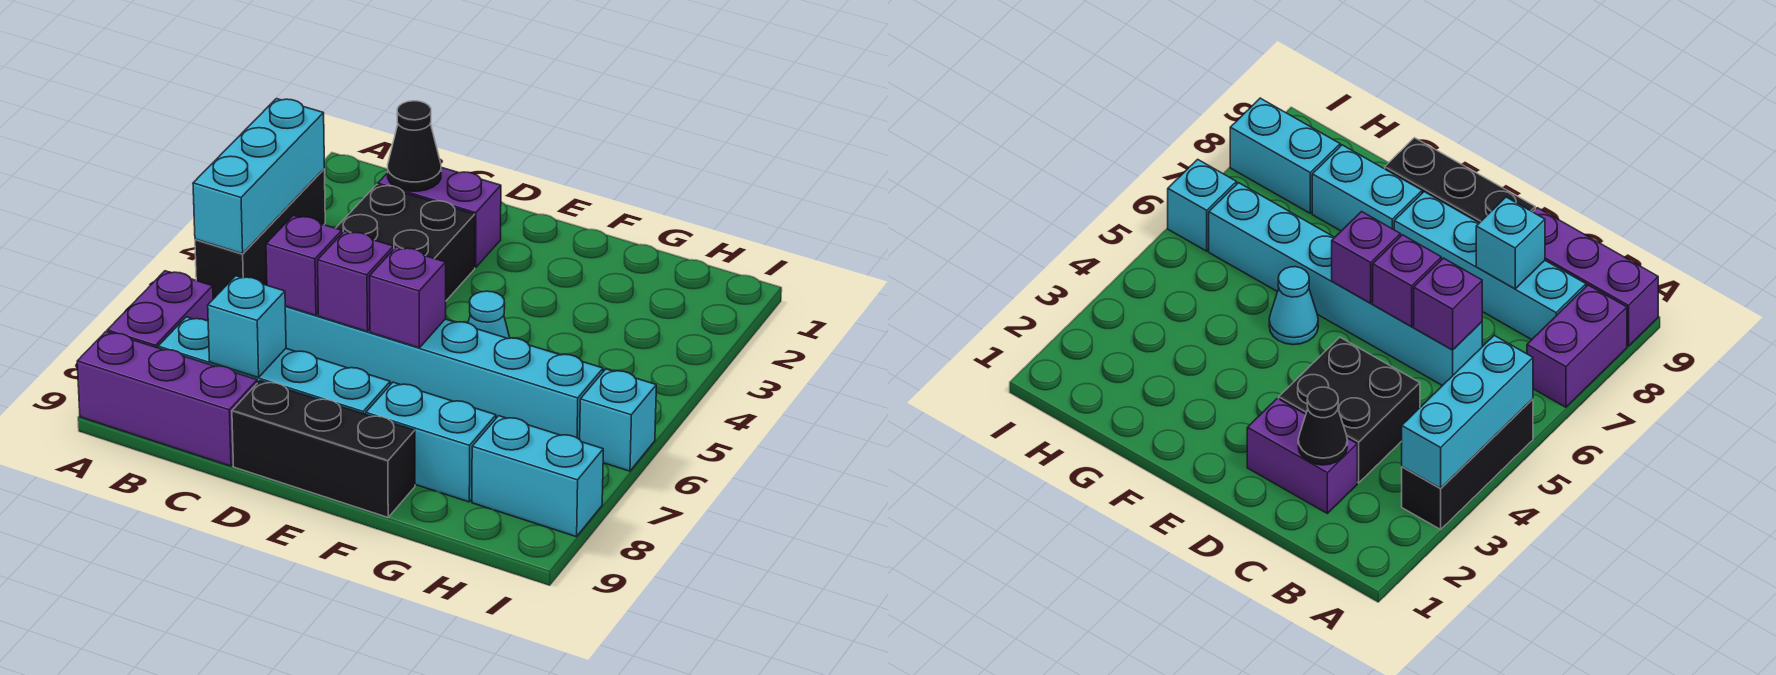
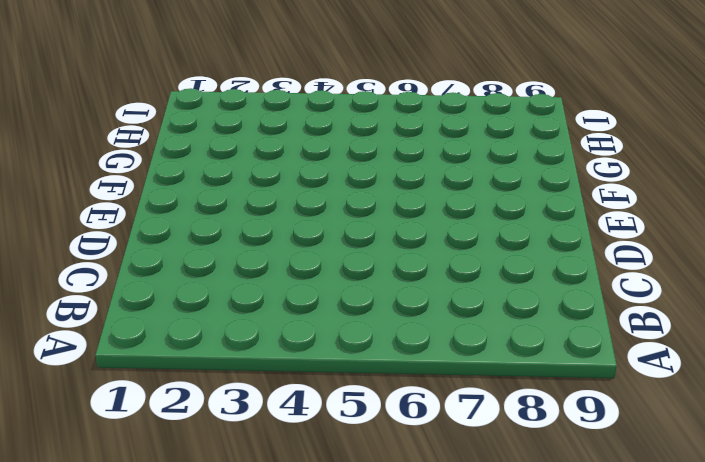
none -> black brick A3:A5 level 1
none -> purple brick A7:A8 level 1
none -> purple brick A9:C9 level 1

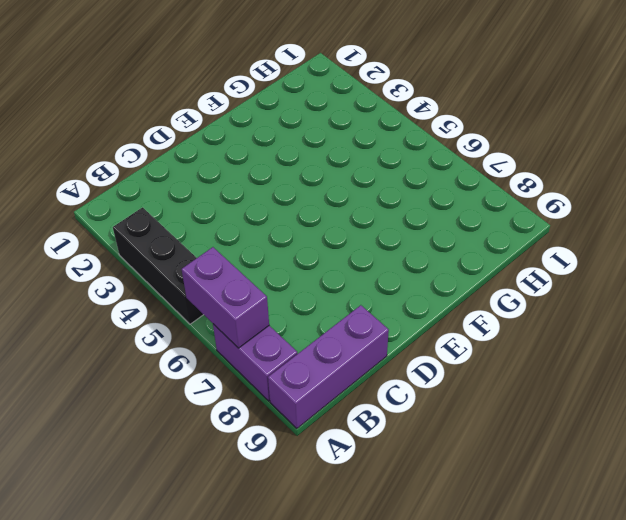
purple brick A6:A7 level 2 -> purple brick C2:D2 level 1
none -> cyan brick B8:E8 level 1
none -> black brick C3:D4 level 1
none -> cyan brick C6:H6 level 1

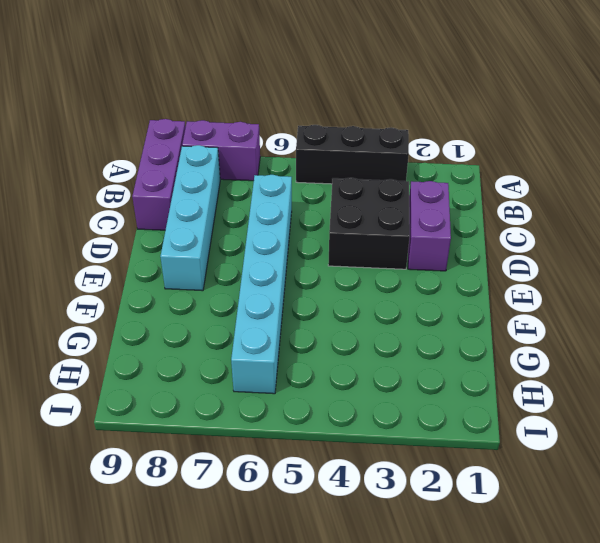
none -> black brick D9:F9 level 1
none -> cyan cone F5 level 1
none -> cyan brick F8:G8 level 1

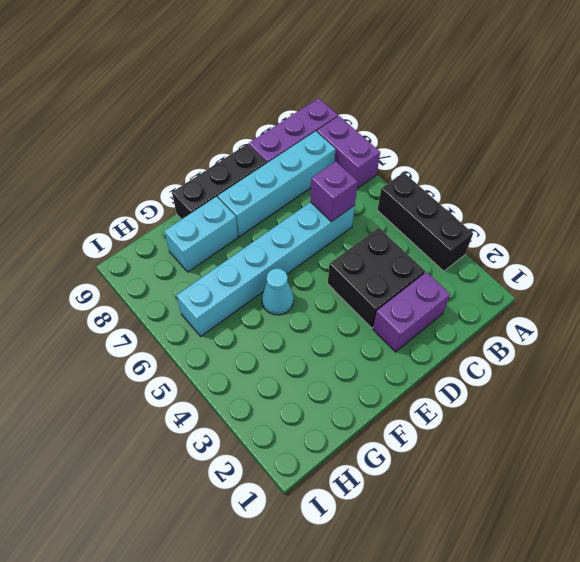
none -> cyan brick H8:I8 level 1
none -> cyan brick I6 level 1
none -> cyan brick A3:A5 level 2

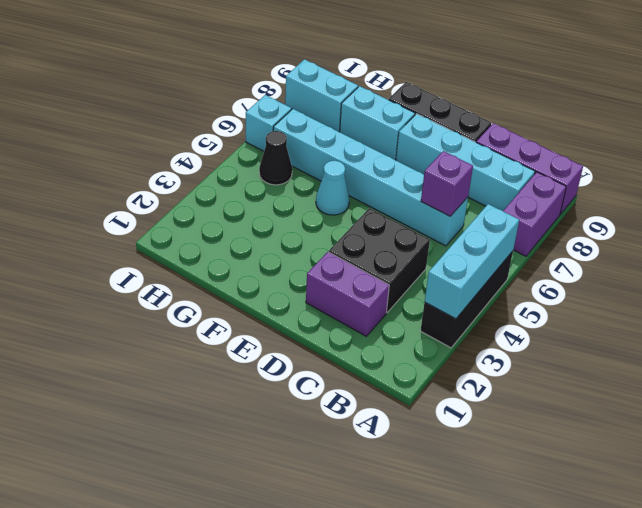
black cone H5 level 1 -> black cone C2 level 2
none -> cyan brick C8 level 2
none -> purple brick D6 level 2
none -> purple brick E6 level 2

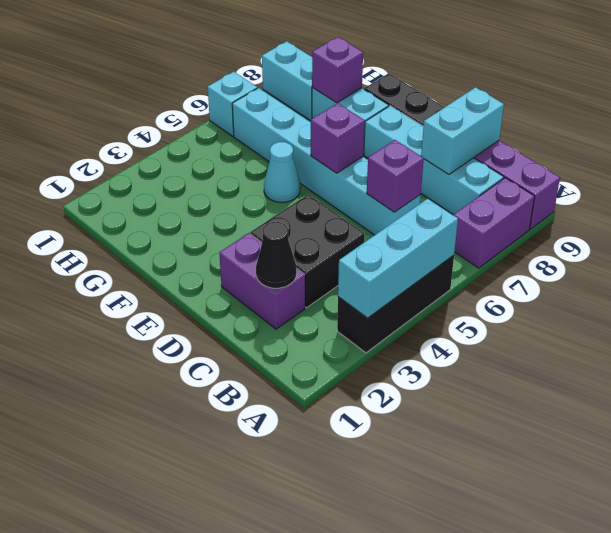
cyan brick C8:C9 level 2 -> cyan brick C8 level 2
purple brick G8 level 2 -> purple brick D6 level 2

